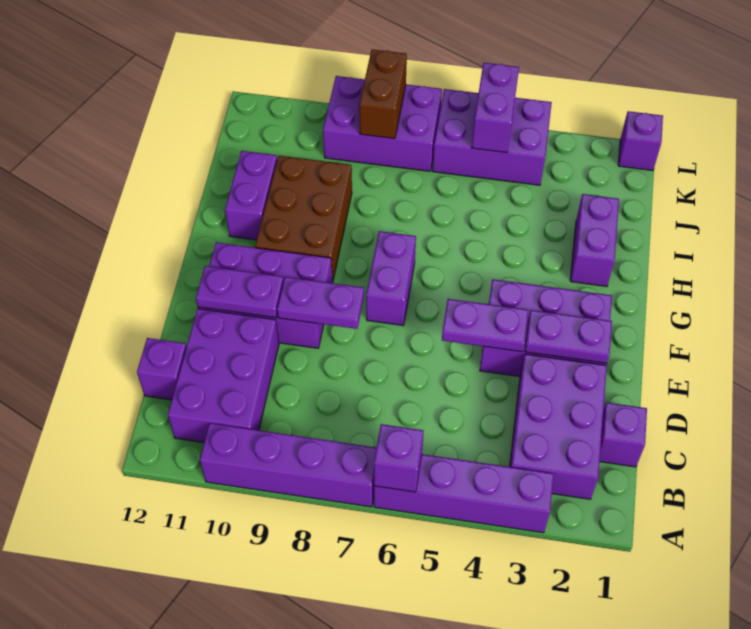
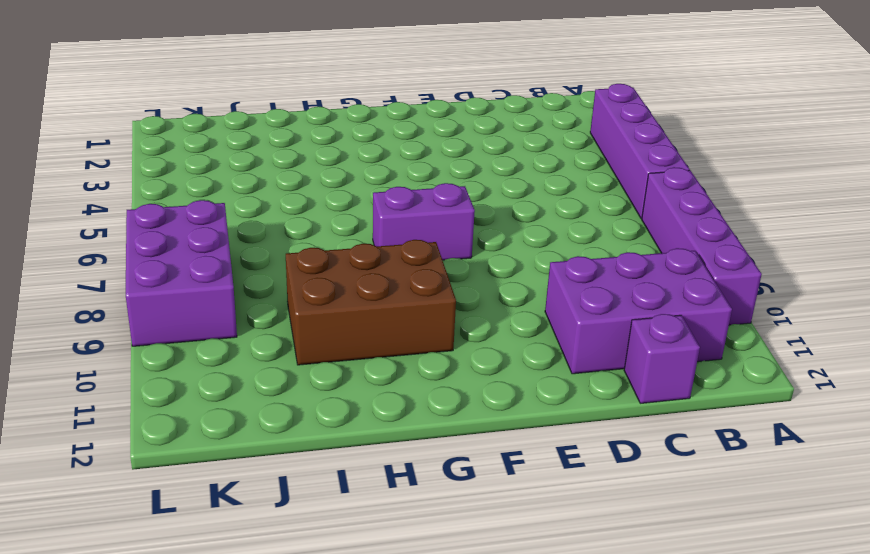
none -> purple brick B2:D3 level 1
none -> purple brick C1 level 1
none -> purple brick E2:F4 level 1

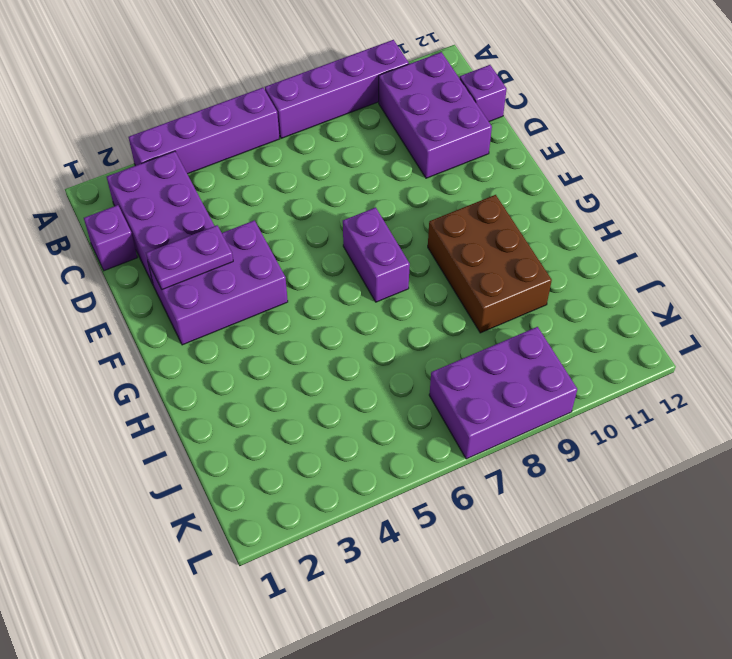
none -> purple brick E9:F11 level 1
none -> purple brick H2:I2 level 1
none -> purple brick H11:I11 level 1

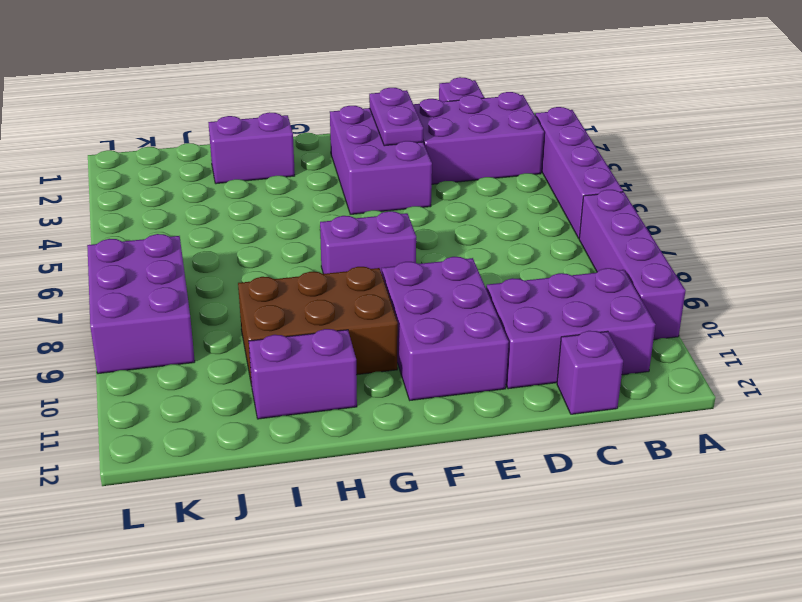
none -> purple brick K4:L6 level 1
none -> purple brick L1 level 1
none -> purple brick A6 level 2

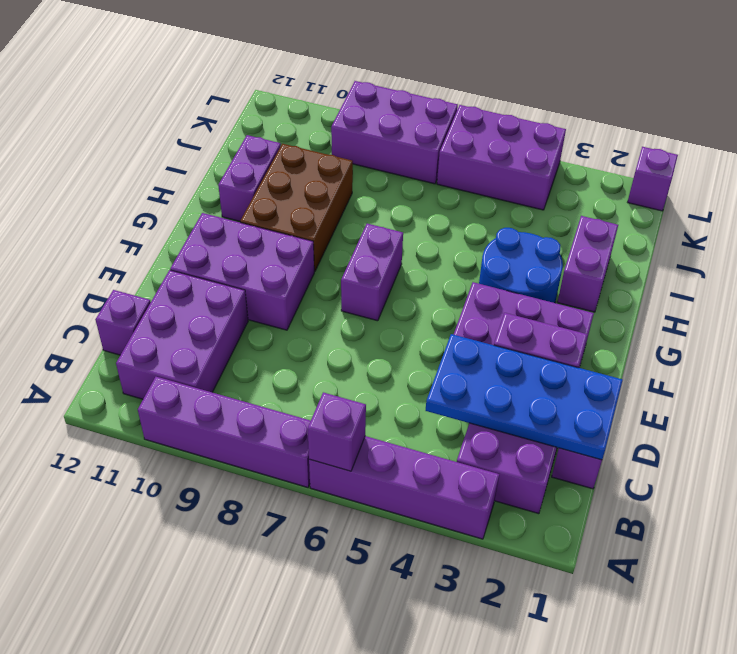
blue plate C1:D4 level 2 -> none
blue round brick G3:H4 level 1 -> none
none -> purple plate E4:E5 level 2
none -> purple plate E8:E9 level 2
none -> purple plate E10:E11 level 2

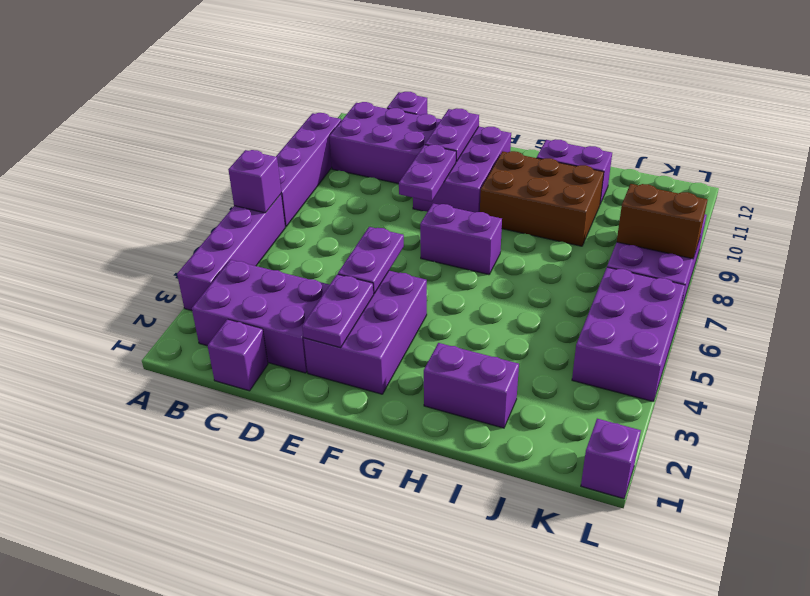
none -> purple brick K5:L5 level 2

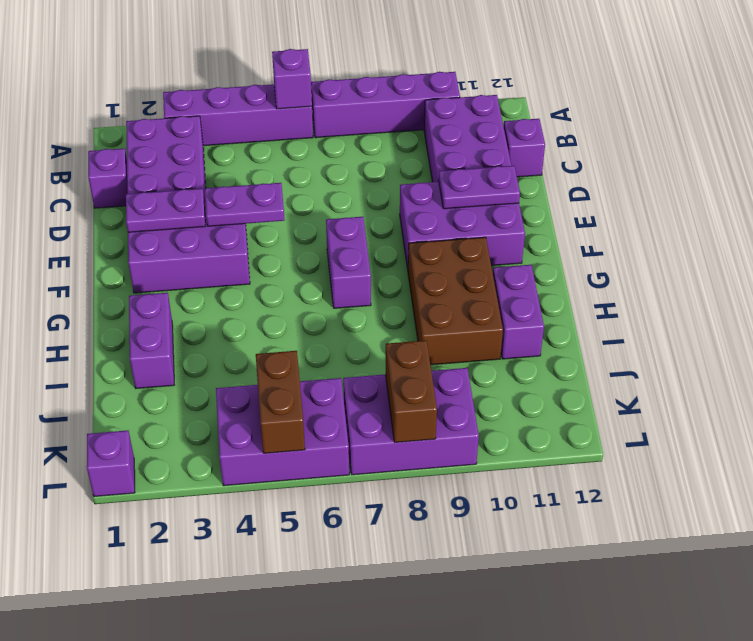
brown brick K5:L5 level 2 -> purple brick K5:L5 level 2
none -> purple plate E8:E9 level 2

